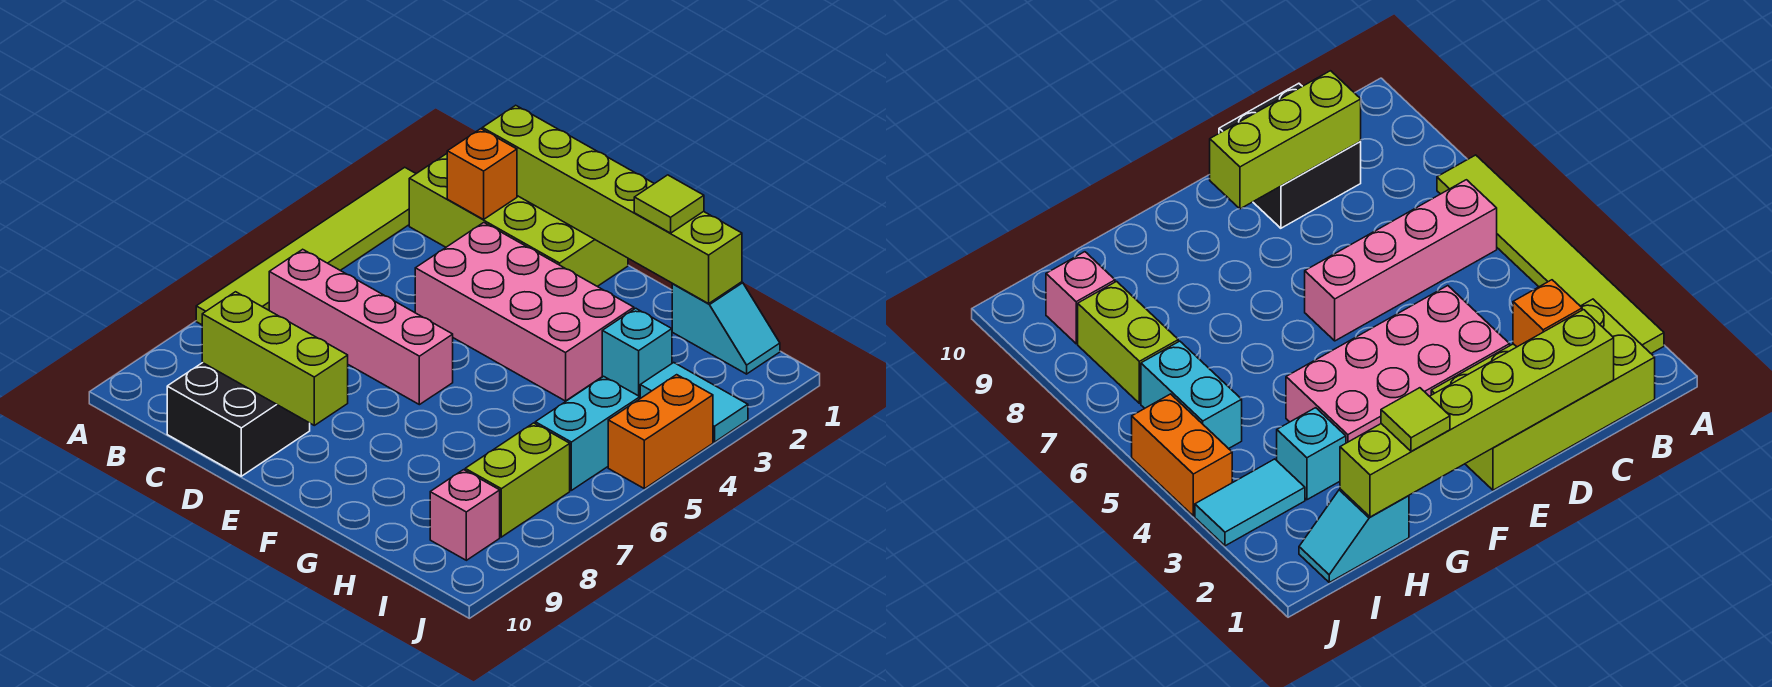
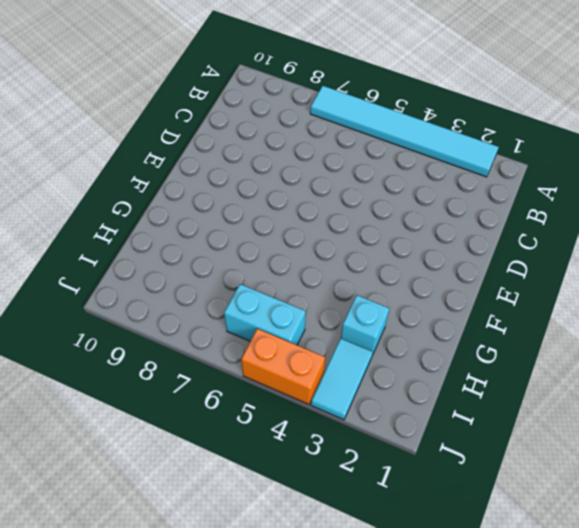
cyan tile A2:A7 level 1 -> lime tile A2:A7 level 1
none -> lime brick B1:E2 level 1
none -> pink brick B6:E6 level 1
none -> black brick C9:D10 level 1

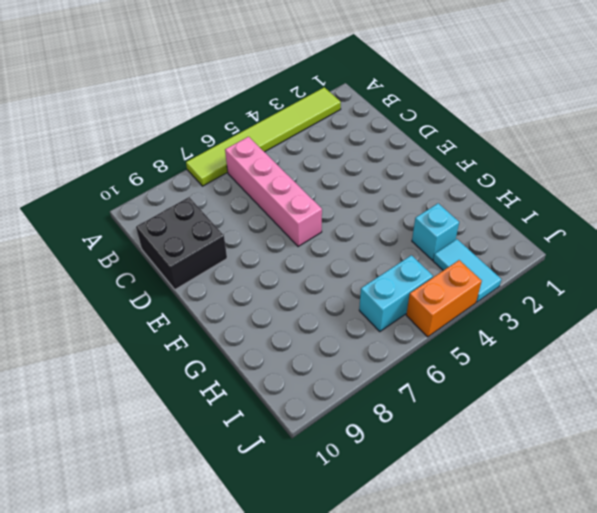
none -> lime brick B1:E2 level 1
none -> pink brick D3:G4 level 1
none -> cyan slope H1:I1 level 1 top H

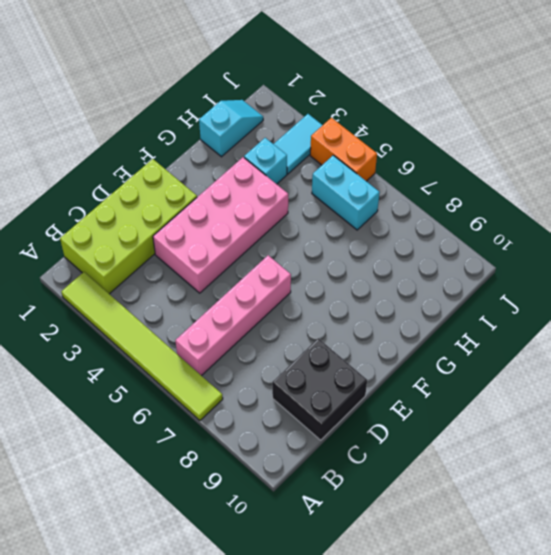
none -> lime brick I7:I8 level 1
none -> pink brick I9 level 1
none -> lime brick C1:H1 level 2

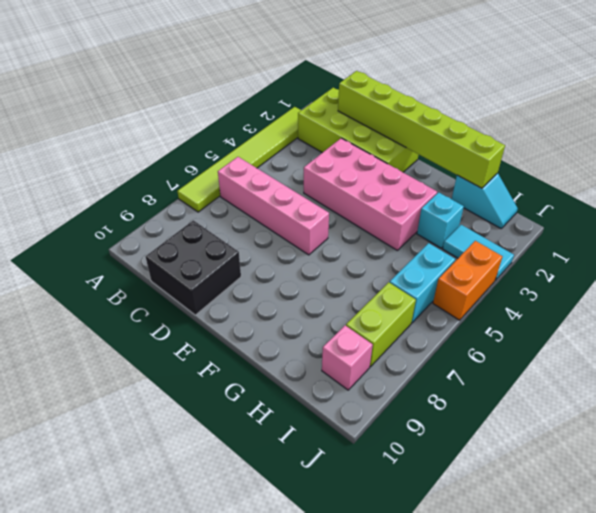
none -> orange brick C2 level 2
none -> lime brick C9:E9 level 2
none -> lime tile G1 level 3

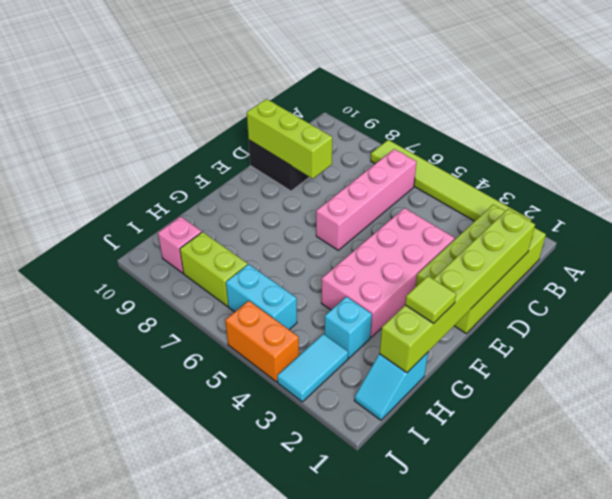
lime brick D8:D10 level 2 -> lime brick C9:E9 level 2
none -> orange brick C2 level 2

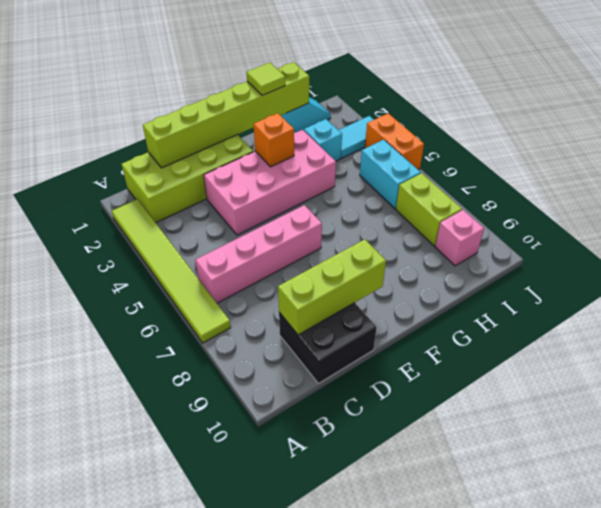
orange brick F3 level 2 -> orange brick C2 level 2

